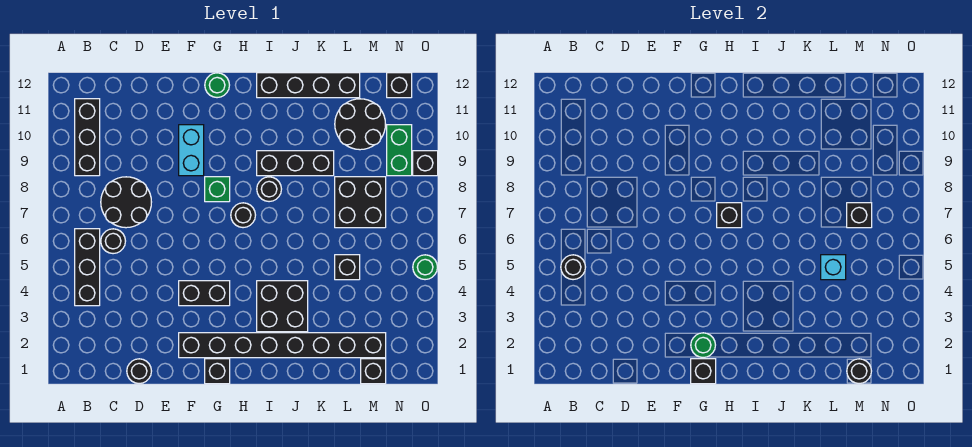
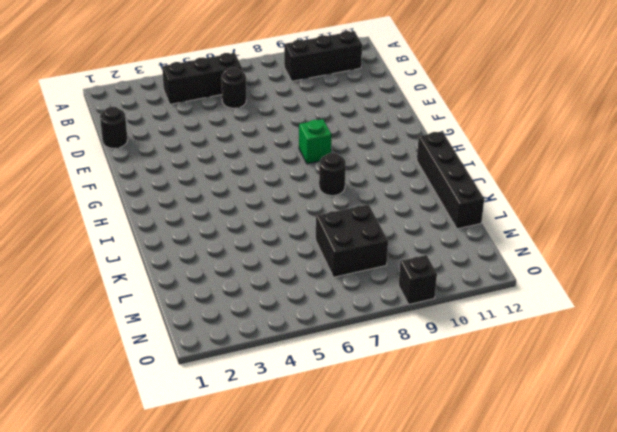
none -> black round brick C7:D8 level 1
none -> black brick F2:M2 level 1
none -> black brick F4:G4 level 1
none -> cyan brick F9:F10 level 1

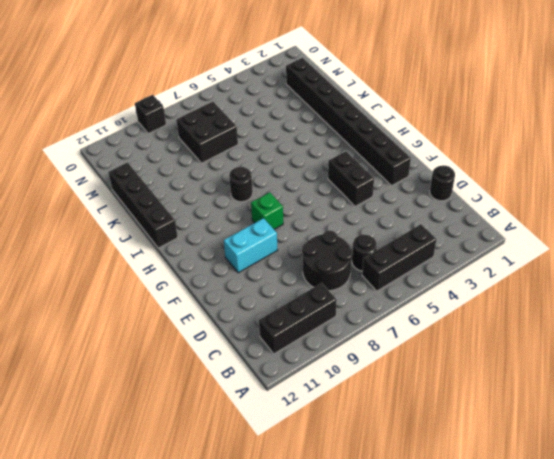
none -> black brick G1 level 1
none -> green round brick G12 level 1
none -> black round brick H7 level 1
none -> black brick I3:J4 level 1

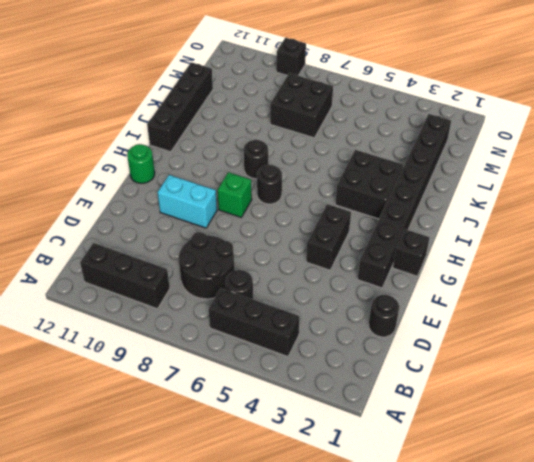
none -> black brick I9:K9 level 1
none -> black brick L5 level 1
none -> black round brick L10:M11 level 1
none -> black brick M1 level 1

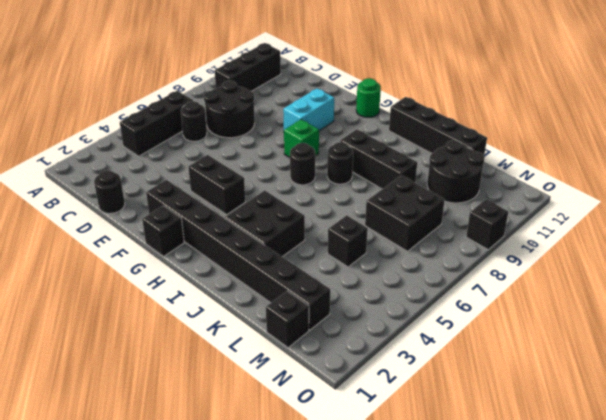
none -> green brick N9:N10 level 1
none -> black brick N12 level 1
none -> green round brick O5 level 1
none -> black round brick B5 level 2

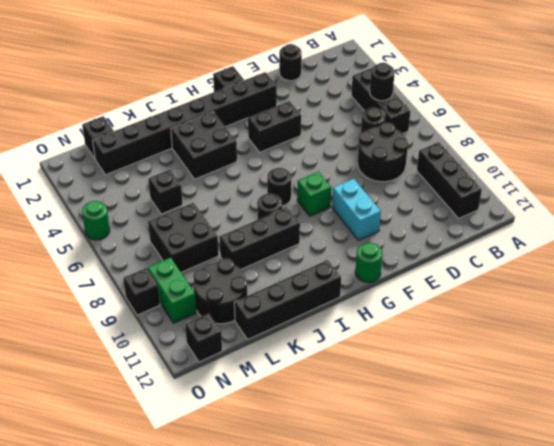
none -> black brick G1 level 2
none -> green round brick G2 level 2
none -> black brick H7 level 2
none -> cyan brick L5 level 2

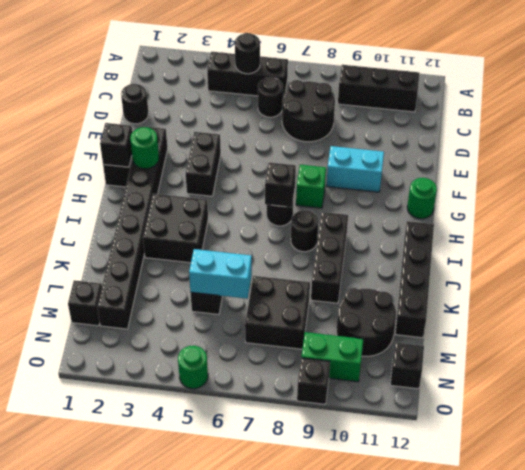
cyan brick L5:L6 level 2 -> cyan brick L5 level 2
none -> black round brick M1 level 2
none -> black brick M7 level 2

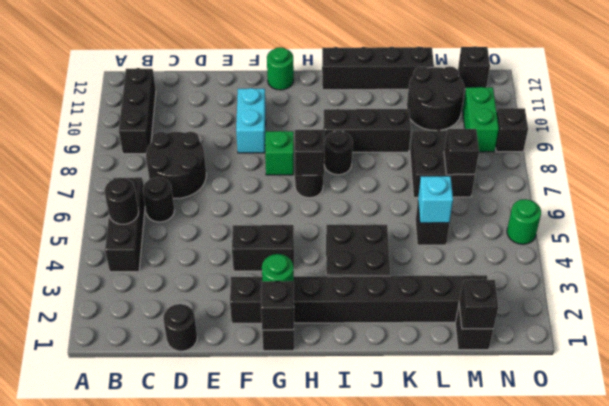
black brick M1 level 2 -> black round brick M1 level 2

